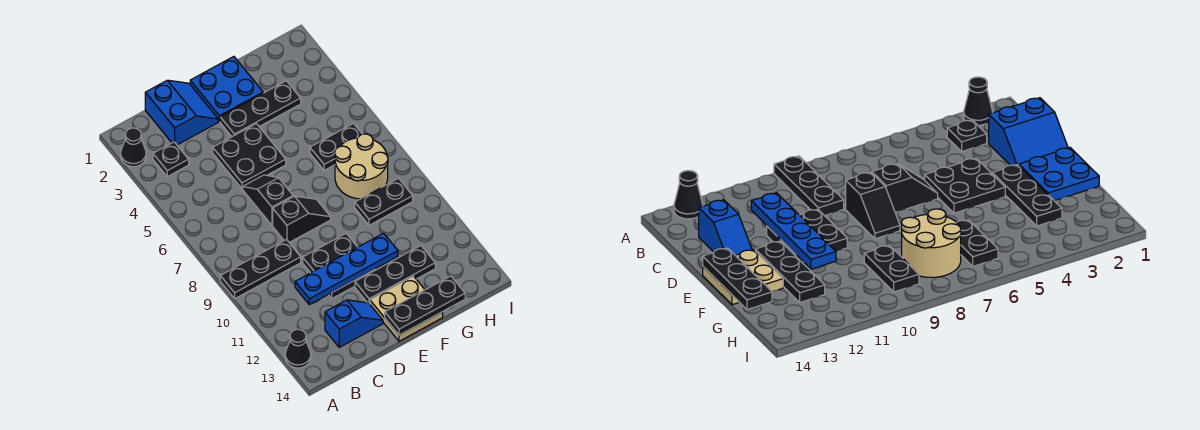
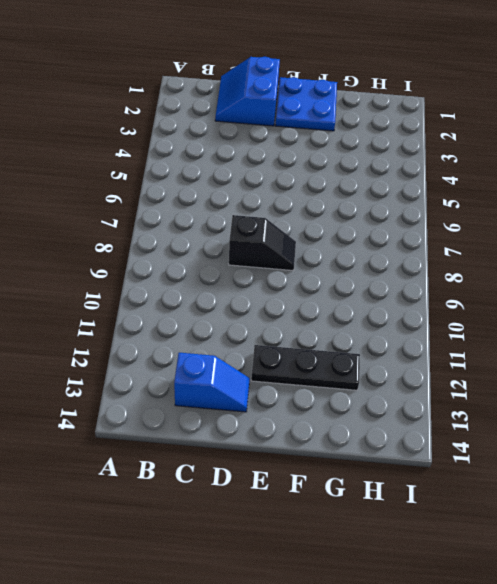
blue slope C1:D2 level 1 top D -> blue slope C1:D2 level 1 top C
none -> black cone A2 level 1
none -> black plate A9:C9 level 1
none -> black cone A13 level 1

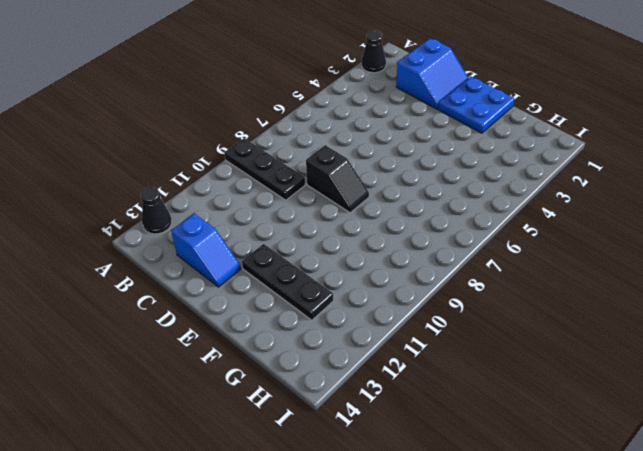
none -> black plate B3 level 1
none -> black plate D4:E5 level 1
none -> black slope D6:D7 level 1 top 7

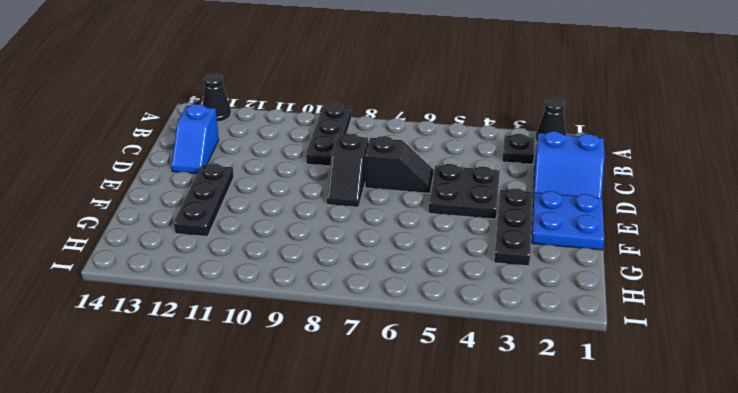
none -> black plate D10:E11 level 1
none -> tan plate E13:F14 level 1
none -> black plate G6:H6 level 1

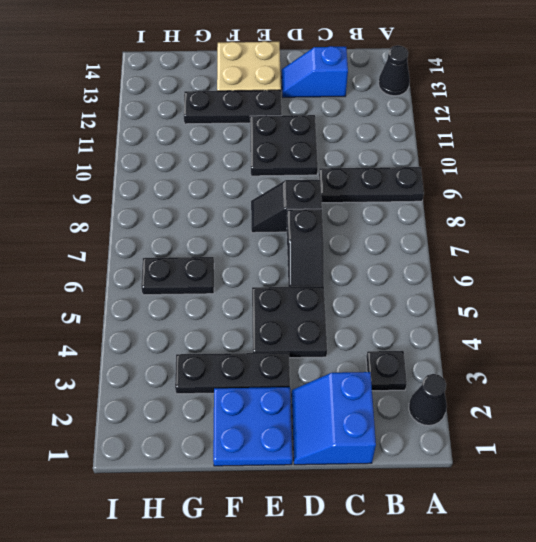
none -> tan round brick G7:H8 level 1
none -> black plate G9:H9 level 1
none -> blue plate C11:F11 level 2

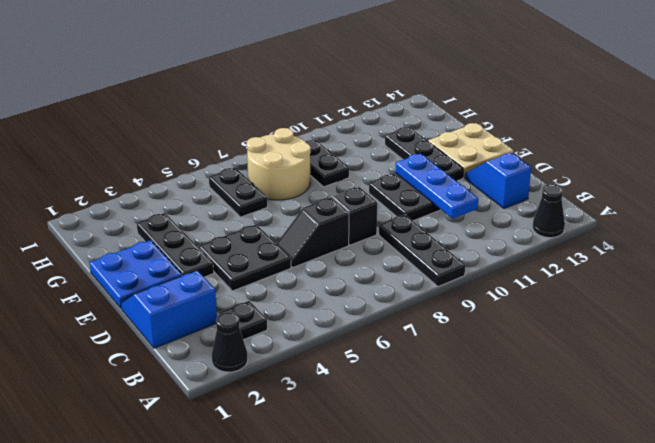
blue plate C11:E11 level 2 -> blue plate C11:F11 level 2
none -> black plate E14:G14 level 2

